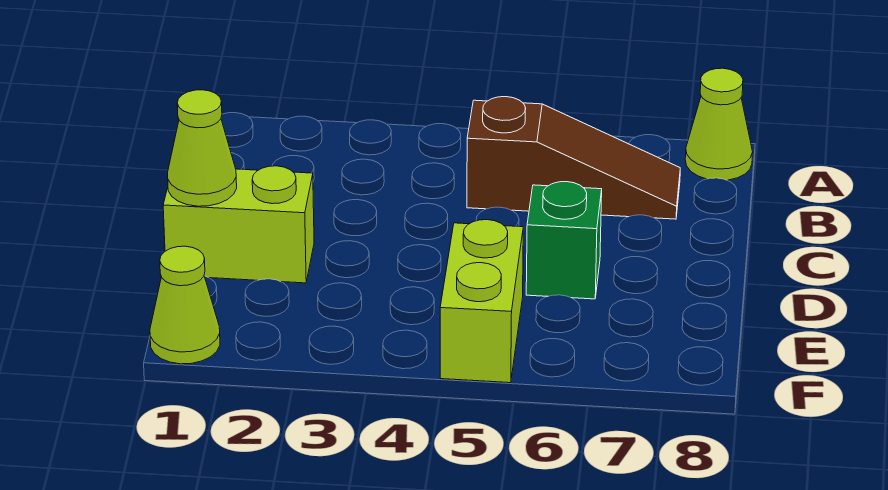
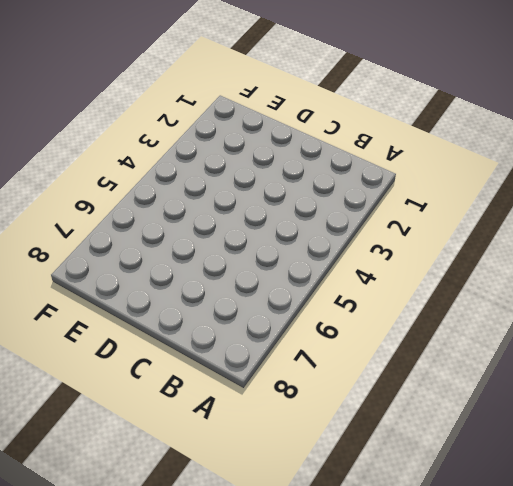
none -> lime cone A8 level 1
none -> brown slope B5:B7 level 1 top 5

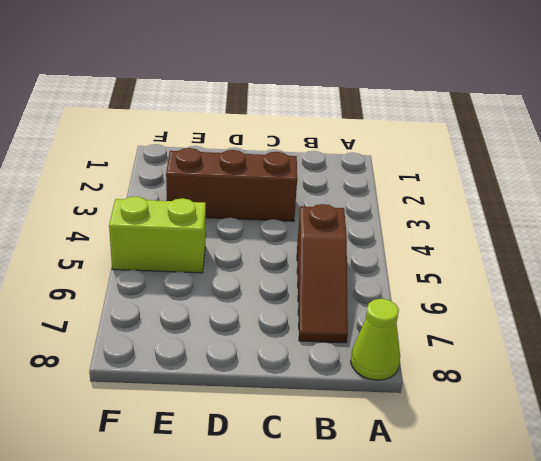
brown brick C3:E3 level 1 -> none
none -> lime brick D1:D2 level 1
none -> green brick D6 level 1

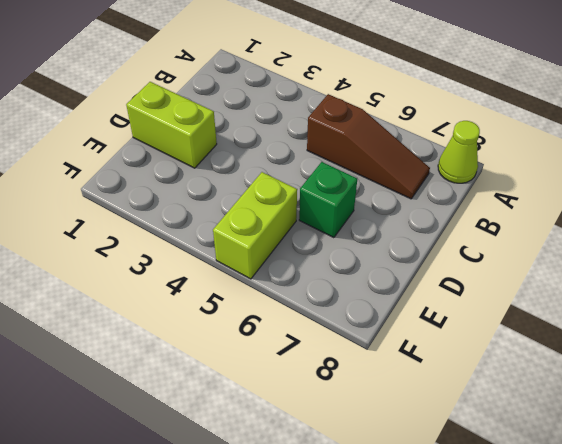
none -> lime cone F1 level 1
none -> lime cone D1 level 2

